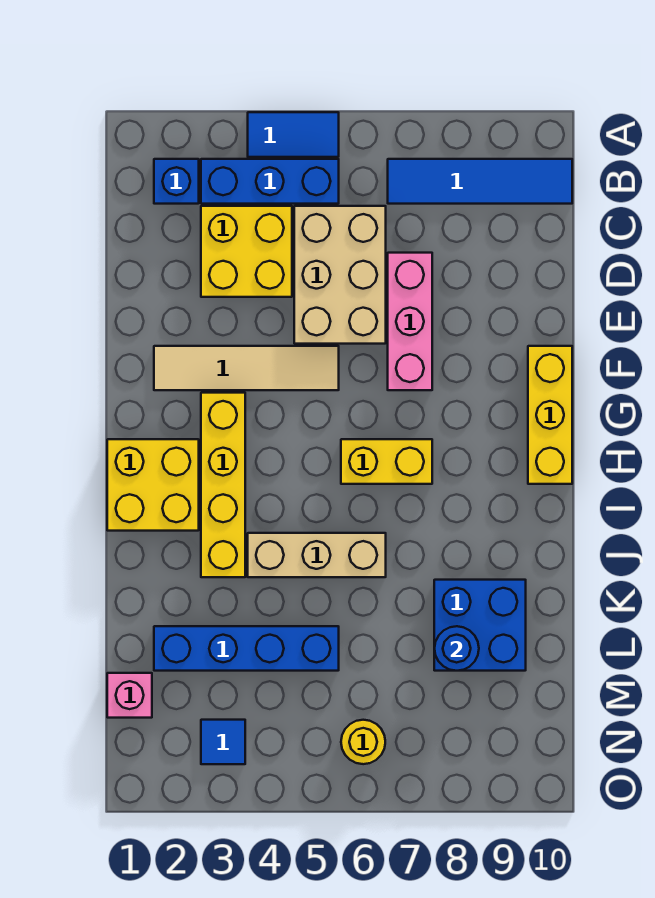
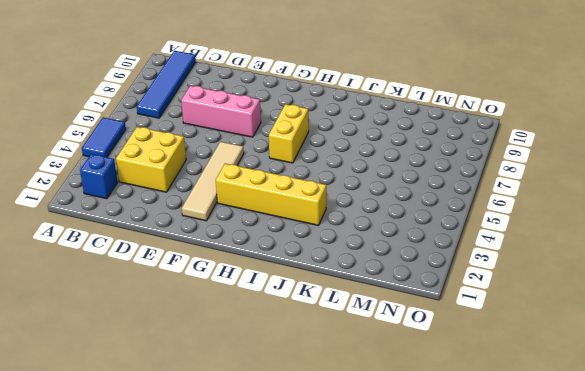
none -> blue brick B3:B5 level 1
none -> tan brick C5:E6 level 1
none -> yellow brick F10:H10 level 1

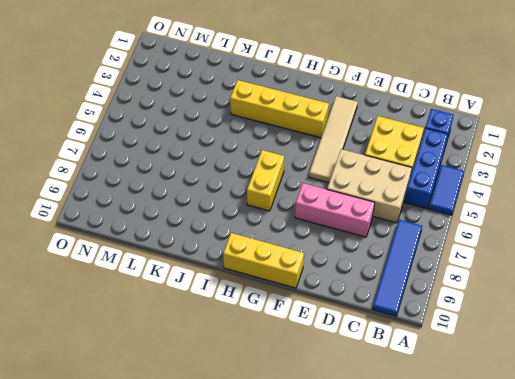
none -> yellow brick H1:I2 level 1
none -> tan brick J4:J6 level 1
none -> blue brick K8:L9 level 1

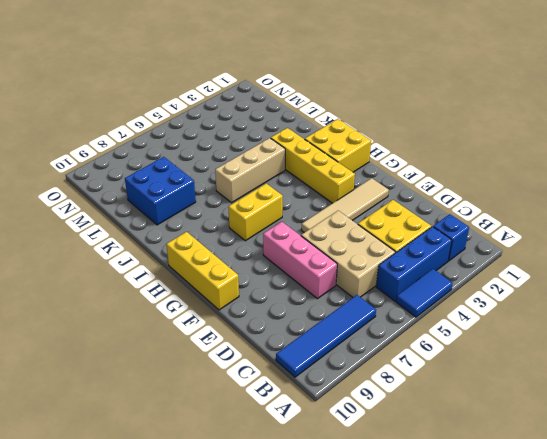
none -> blue brick L2:L5 level 1
none -> pink brick M1 level 1
none -> blue tile N3 level 1

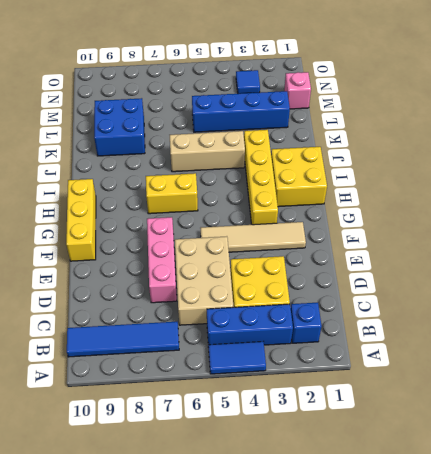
none -> yellow round brick N6 level 1
none -> blue round brick L8 level 2

